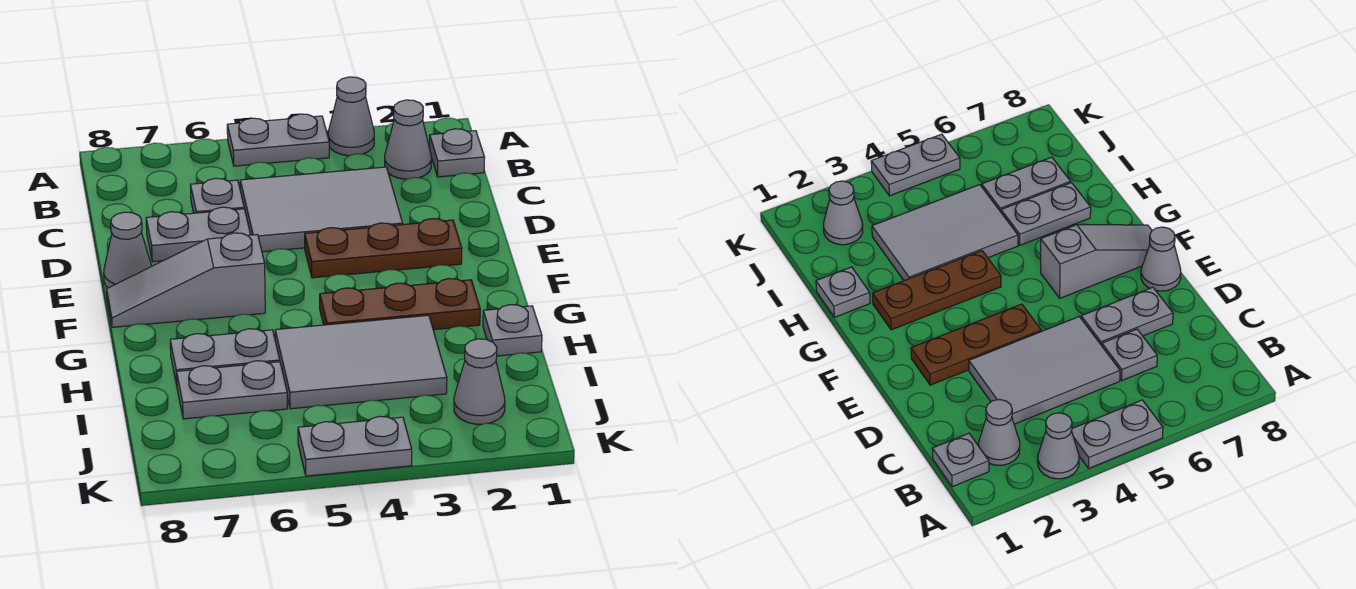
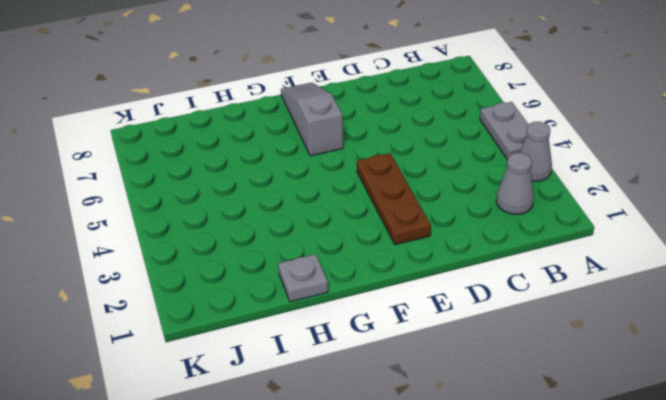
none -> grey plate B1 level 1
none -> grey tile C3:D5 level 1
none -> grey plate C6 level 1

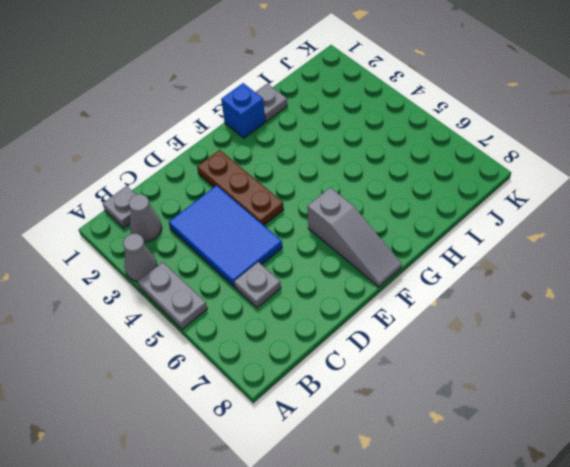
blue tile C3:D5 level 1 -> grey tile C3:D5 level 1
blue brick G1 level 1 -> none
none -> grey plate D6:D7 level 1
none -> grey cone E8 level 1
none -> brown plate G2:G4 level 1

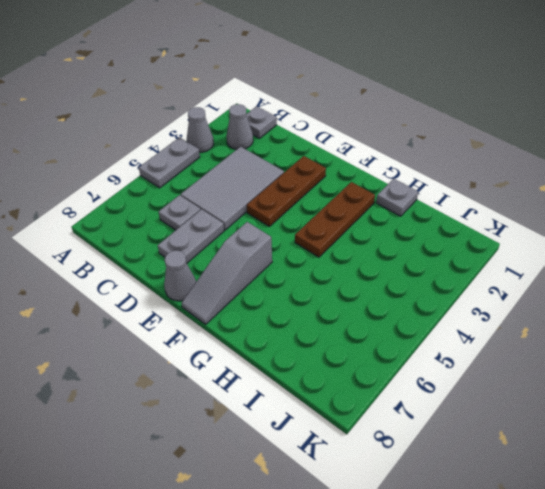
none -> grey tile H3:I5 level 1
none -> grey plate H6:H7 level 1
none -> grey plate I6:I7 level 1

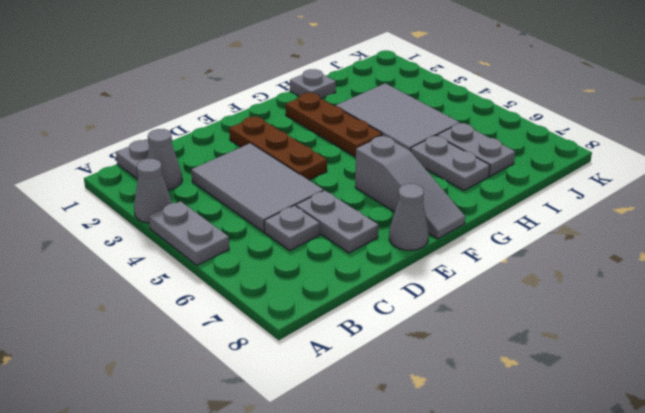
none -> grey cone J2 level 1
none -> grey plate K4:K5 level 1

